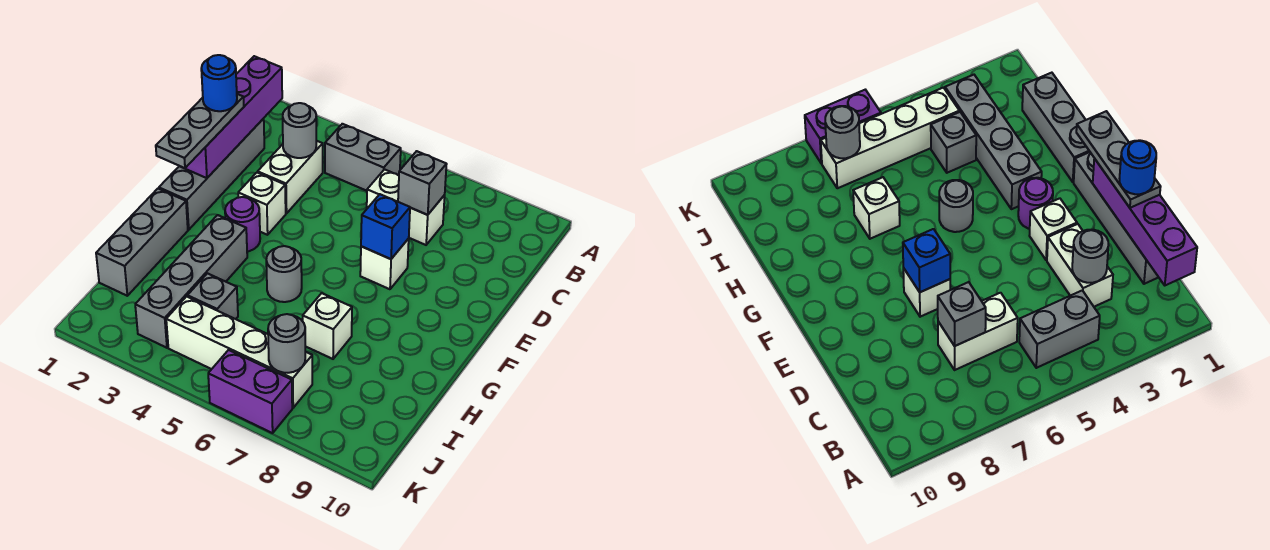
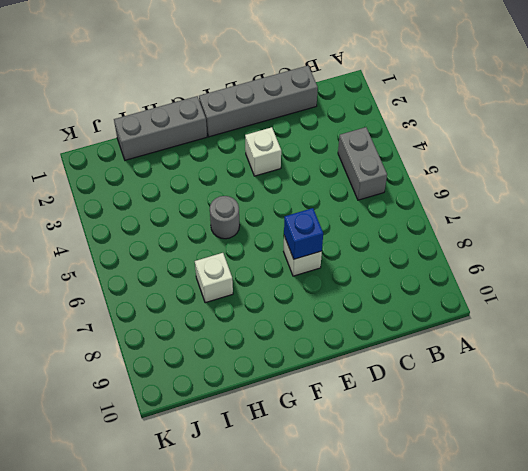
none -> white brick C3:D3 level 1
none -> white brick C6:C7 level 1
none -> purple round brick F3 level 1

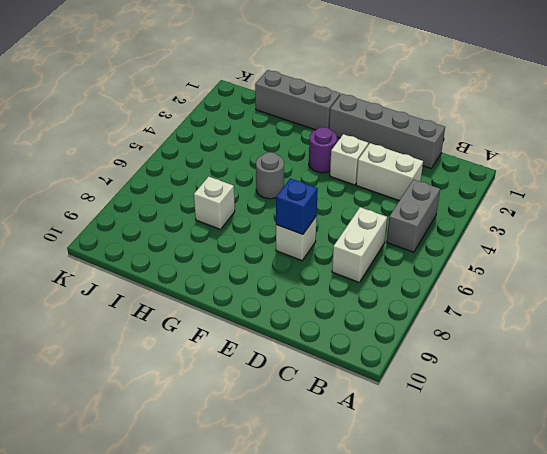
none -> grey brick G3:J3 level 1
none -> grey brick I4 level 1
none -> white brick J4:J7 level 1

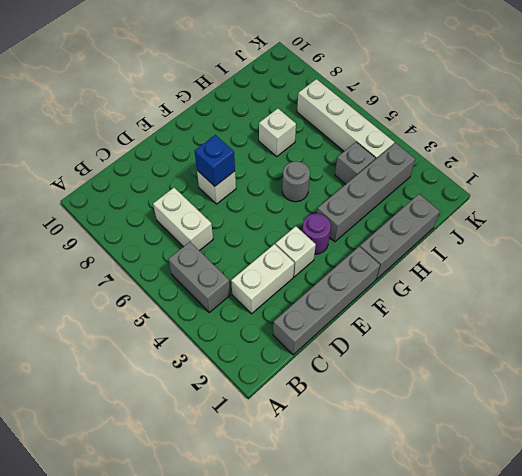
none -> purple brick K6:K7 level 1
none -> purple brick B1:E1 level 2
none -> grey round brick C3 level 2

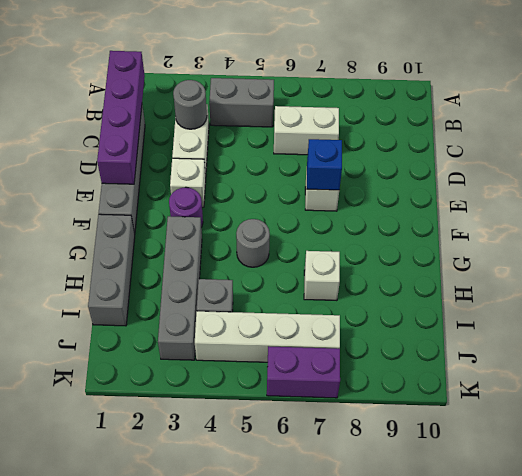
none -> grey brick C7 level 2
none -> grey round brick J7 level 2
none -> grey plate D1:F1 level 3

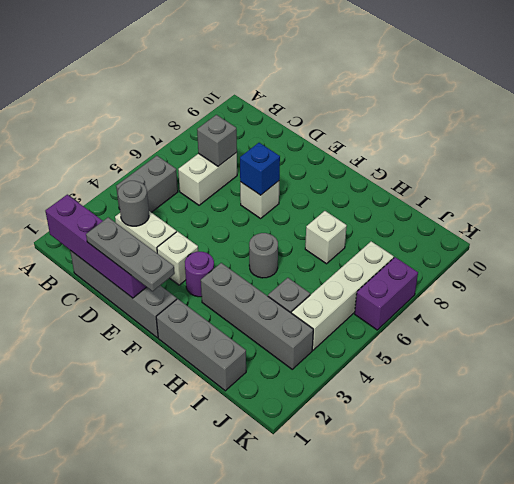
none -> grey round brick J7 level 2
none -> blue round brick D1 level 4

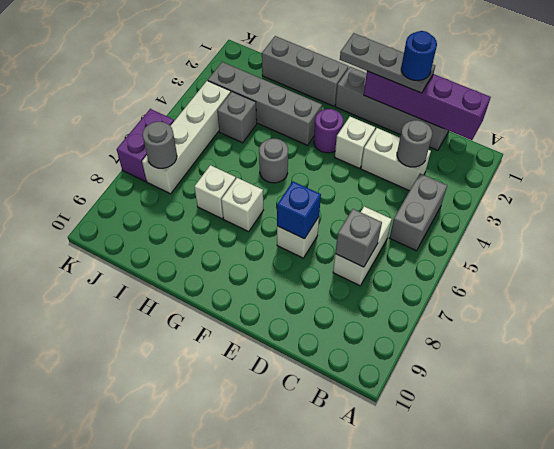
white brick G7 level 1 -> none

